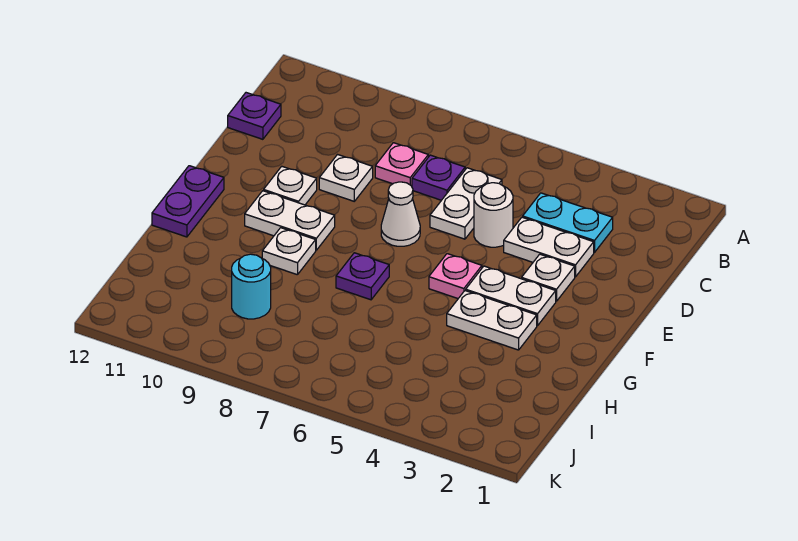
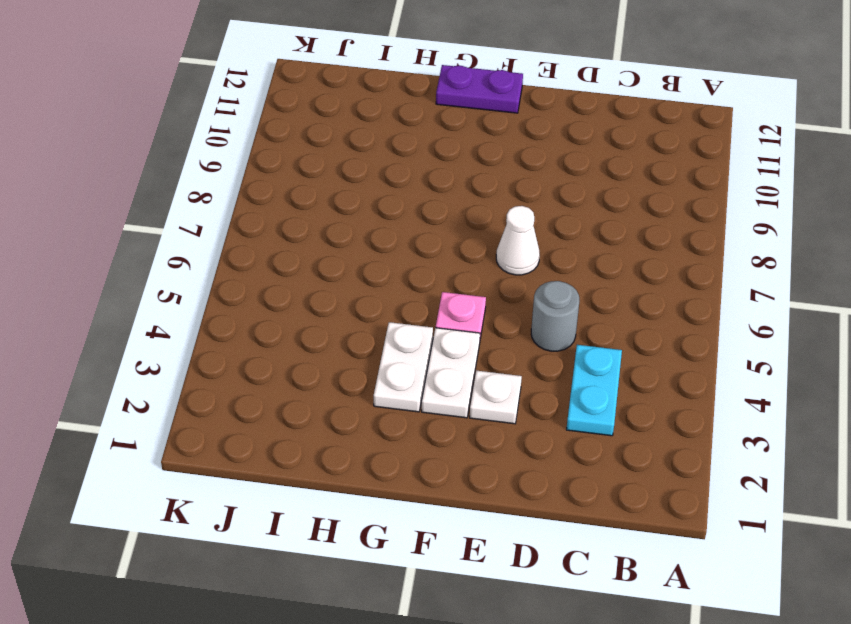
grey round brick D5 level 1 -> white round brick D5 level 1
none -> white plate C6:D6 level 1
none -> purple plate C7 level 1
none -> pink plate C8 level 1

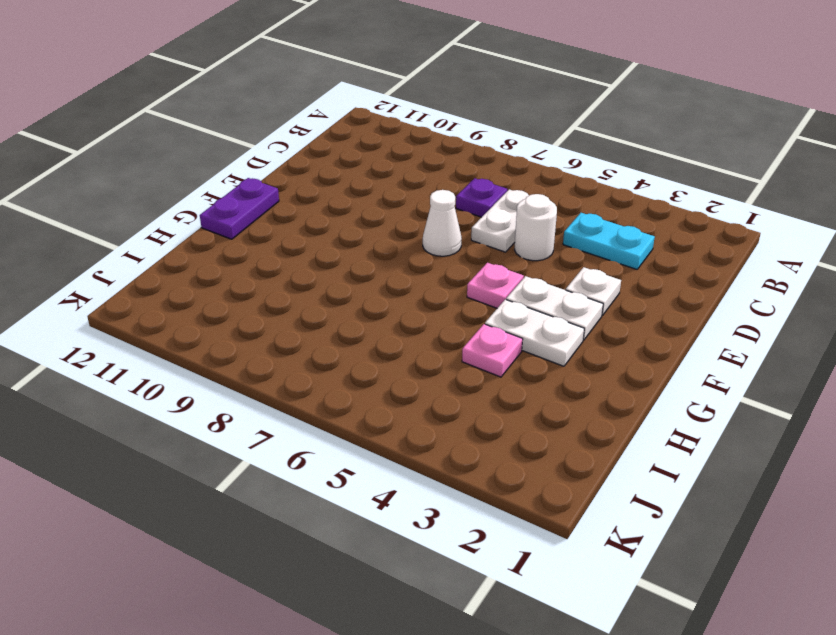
pink plate H4 level 1 -> pink plate C8 level 1
none -> purple plate C12 level 1
none -> white plate D3:D4 level 1
none -> white plate D9 level 1

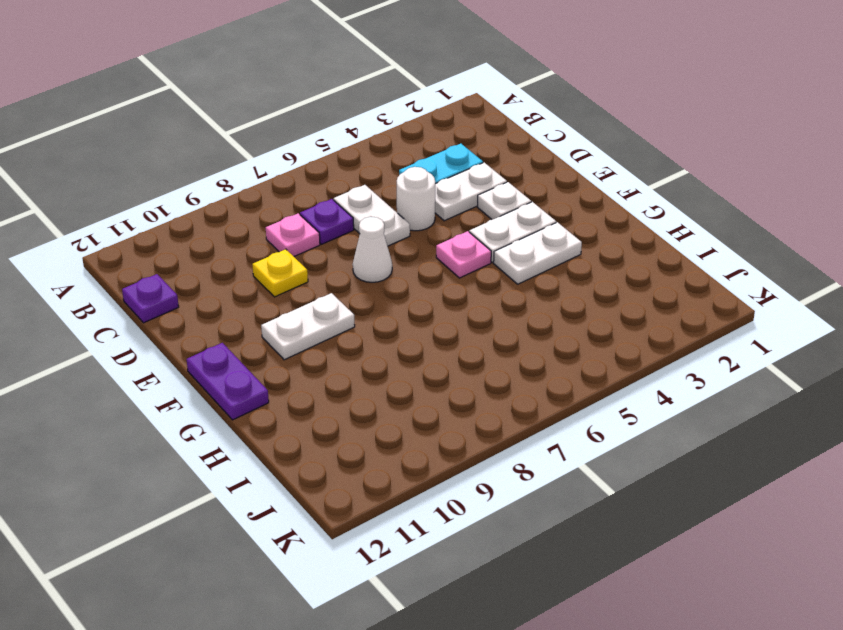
yellow plate D9 level 1 -> white plate D9 level 1
none -> white plate E10 level 1
none -> purple plate G7 level 1
none -> white plate G9 level 1

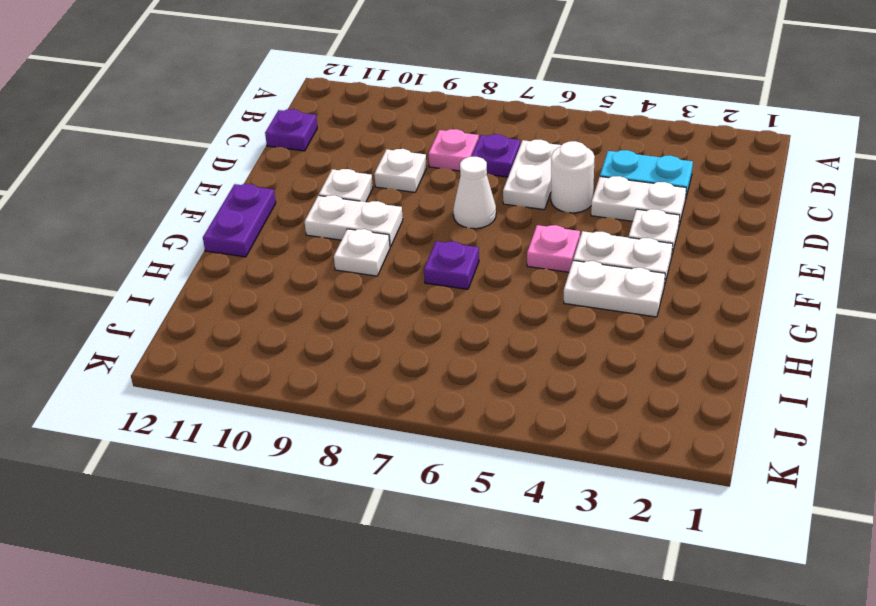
none -> cyan round brick I9 level 1

